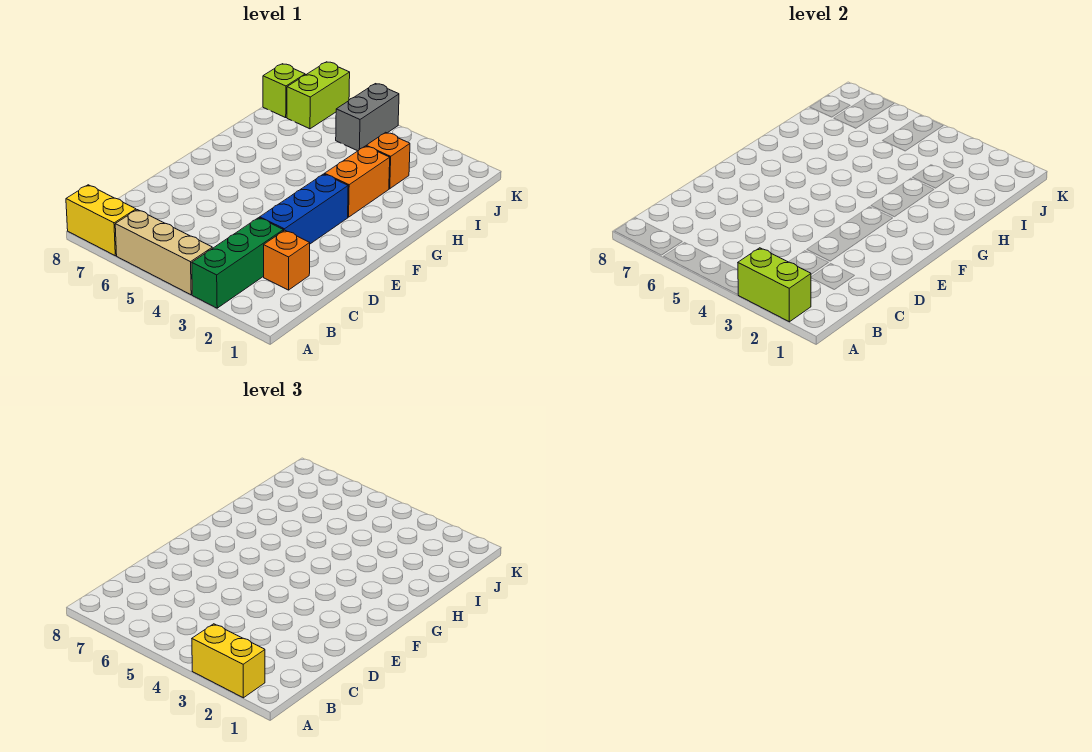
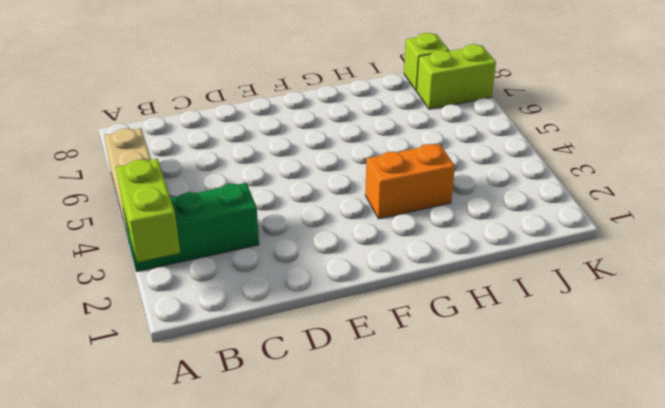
none -> yellow brick A7:A8 level 1
none -> orange brick C2 level 1
none -> blue brick D3:F3 level 1

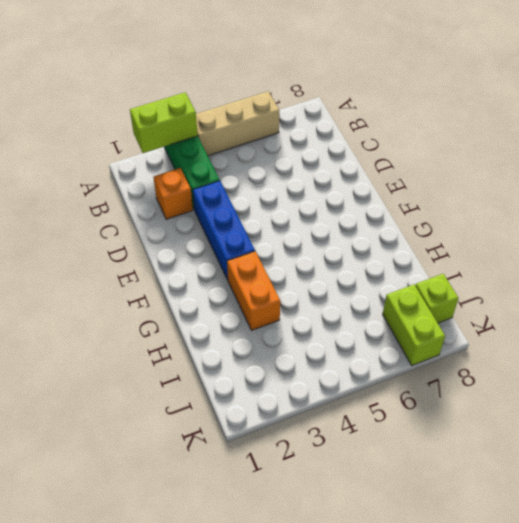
none -> yellow brick A7:A8 level 1
none -> orange brick I3 level 1
none -> grey brick J5:K5 level 1

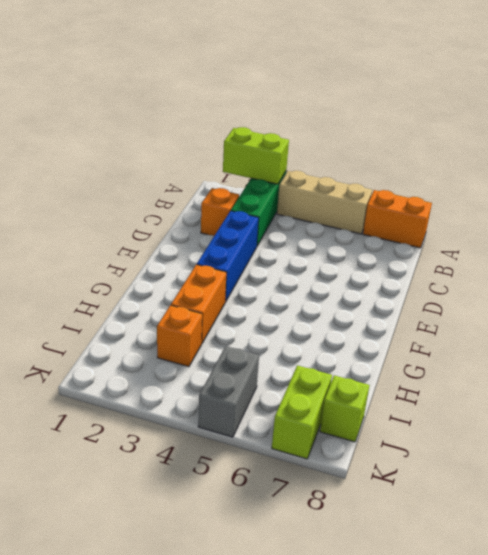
orange brick A7:A8 level 1 -> yellow brick A7:A8 level 1
none -> yellow brick A2:A3 level 3

